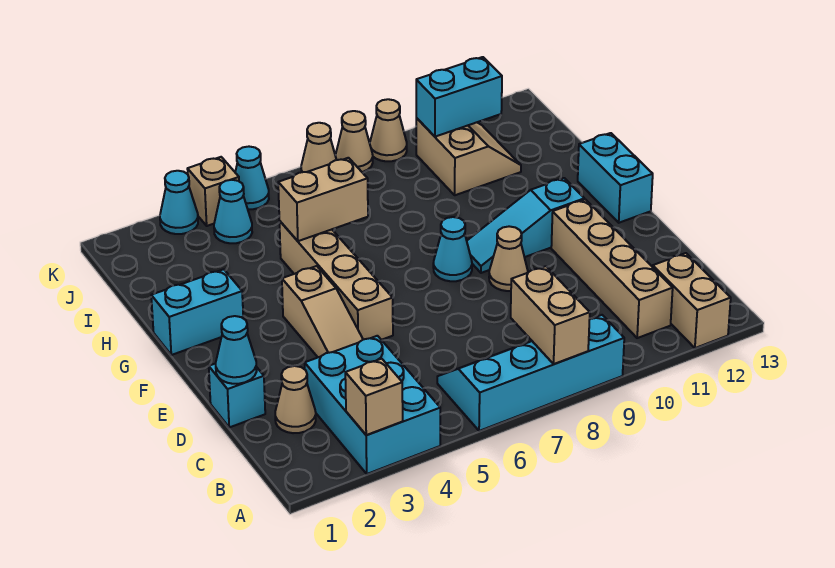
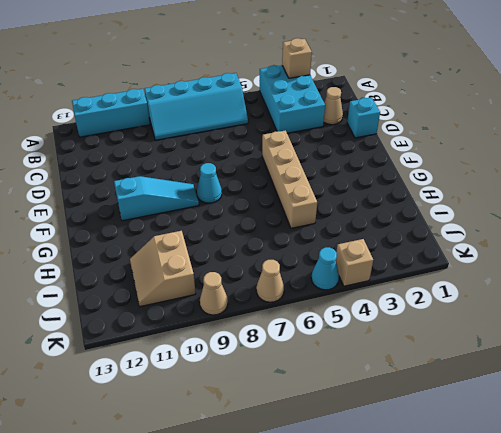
cyan brick A10:A12 level 1 -> tan brick A12:B12 level 1
none -> tan brick B11:E11 level 1
none -> tan slope D4:F4 level 1 top F
none -> tan cone E9 level 1

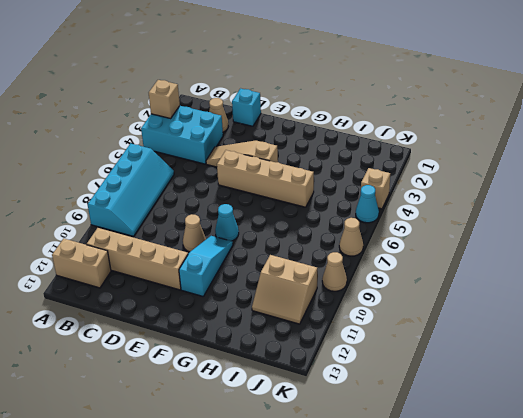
none -> cyan brick F13:G13 level 1
none -> cyan brick G1:G2 level 1
none -> cyan cone J4 level 1

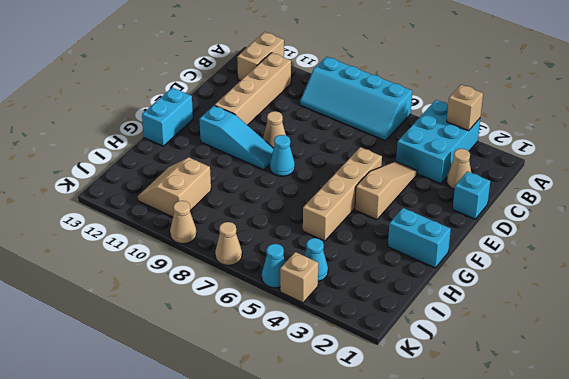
none -> cyan cone K3 level 1
none -> tan cone K8 level 1
none -> tan brick A8:B8 level 2

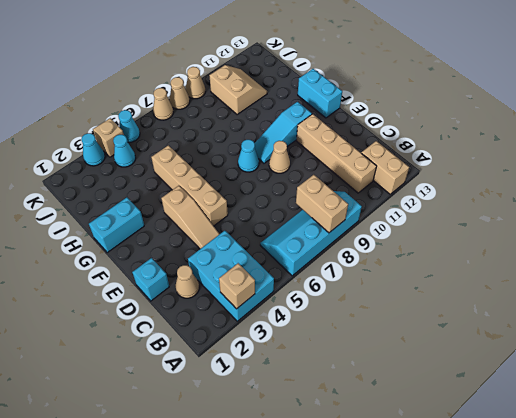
none -> cyan cone D1 level 2
none -> tan brick H5:H6 level 2
none -> cyan brick J10:J11 level 2

